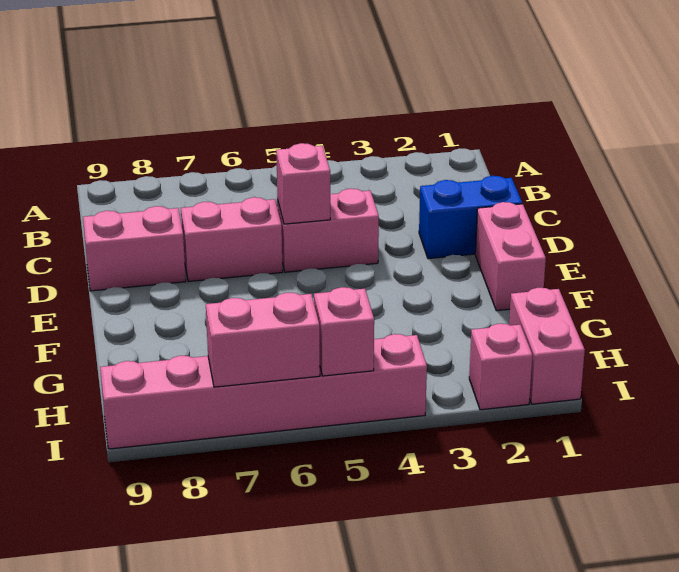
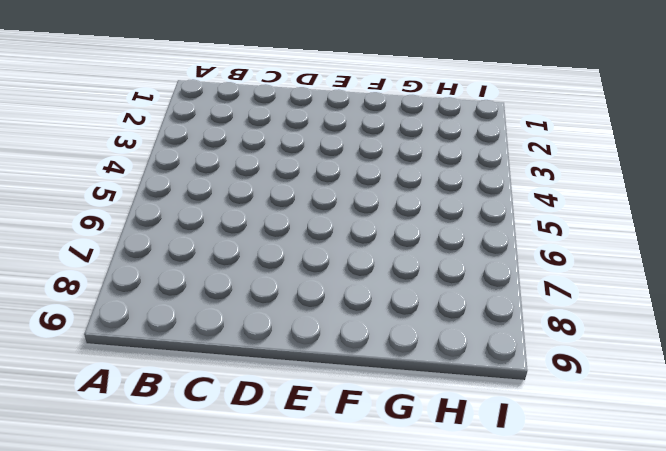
none -> blue brick D1:D2 level 1
none -> pink brick D4:D5 level 1

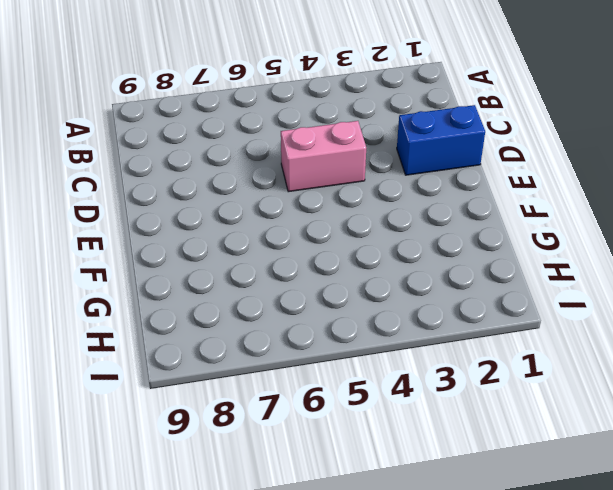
none -> pink brick D6:D7 level 1
none -> pink brick D8:D9 level 1

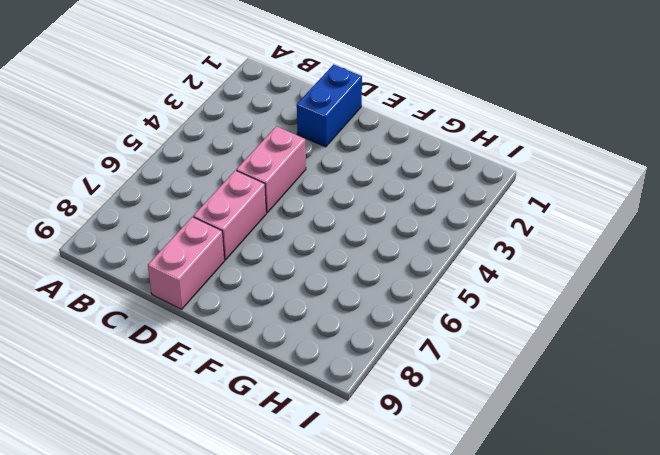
none -> pink brick E1:F1 level 1
none -> pink brick H1:I1 level 1

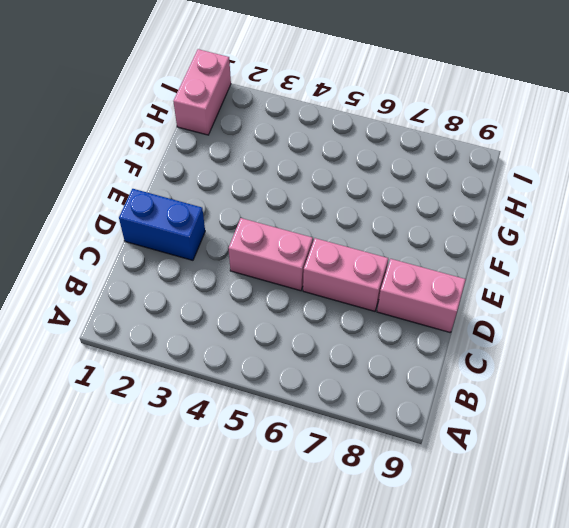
none -> pink brick E1:F1 level 1
none -> pink brick I2 level 1

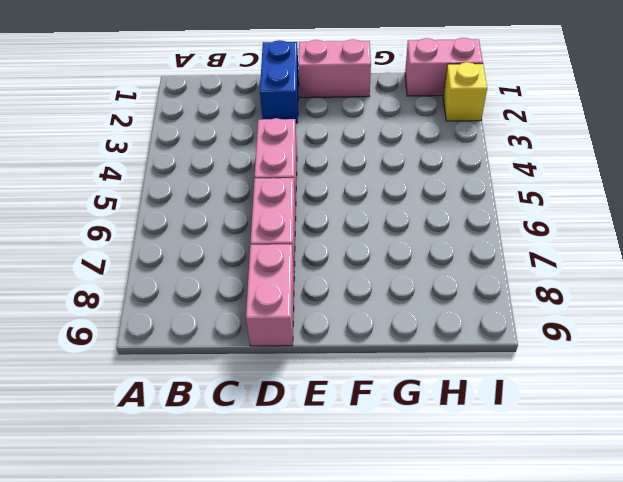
yellow brick I2 level 1 -> pink brick I2 level 1
none -> pink brick I4:I9 level 1
none -> pink brick D5 level 2

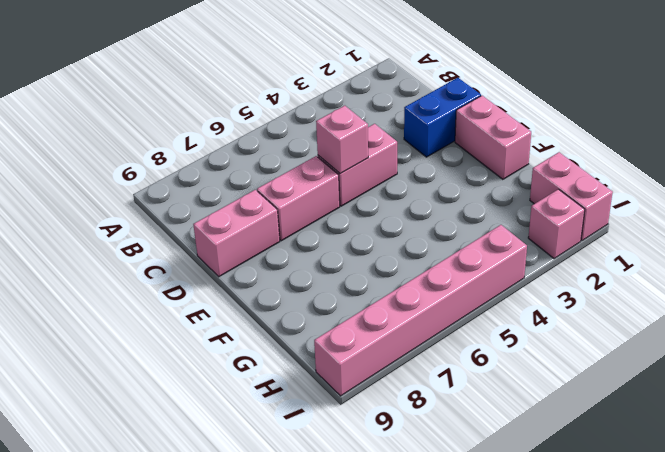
none -> pink brick I5 level 2
none -> pink brick I6:I7 level 2

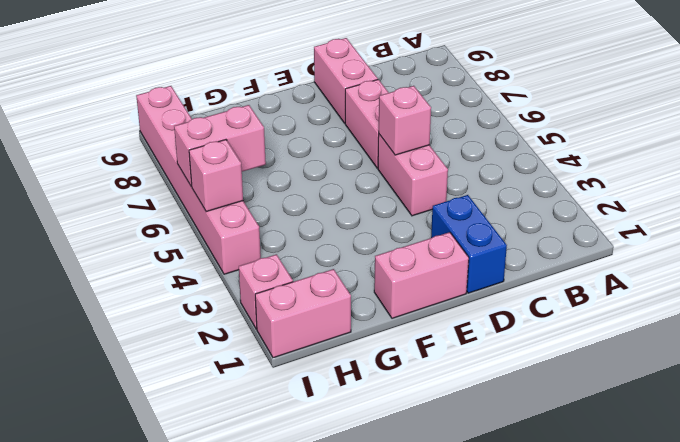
pink brick H6:I6 level 2 -> pink brick I6:I7 level 2

